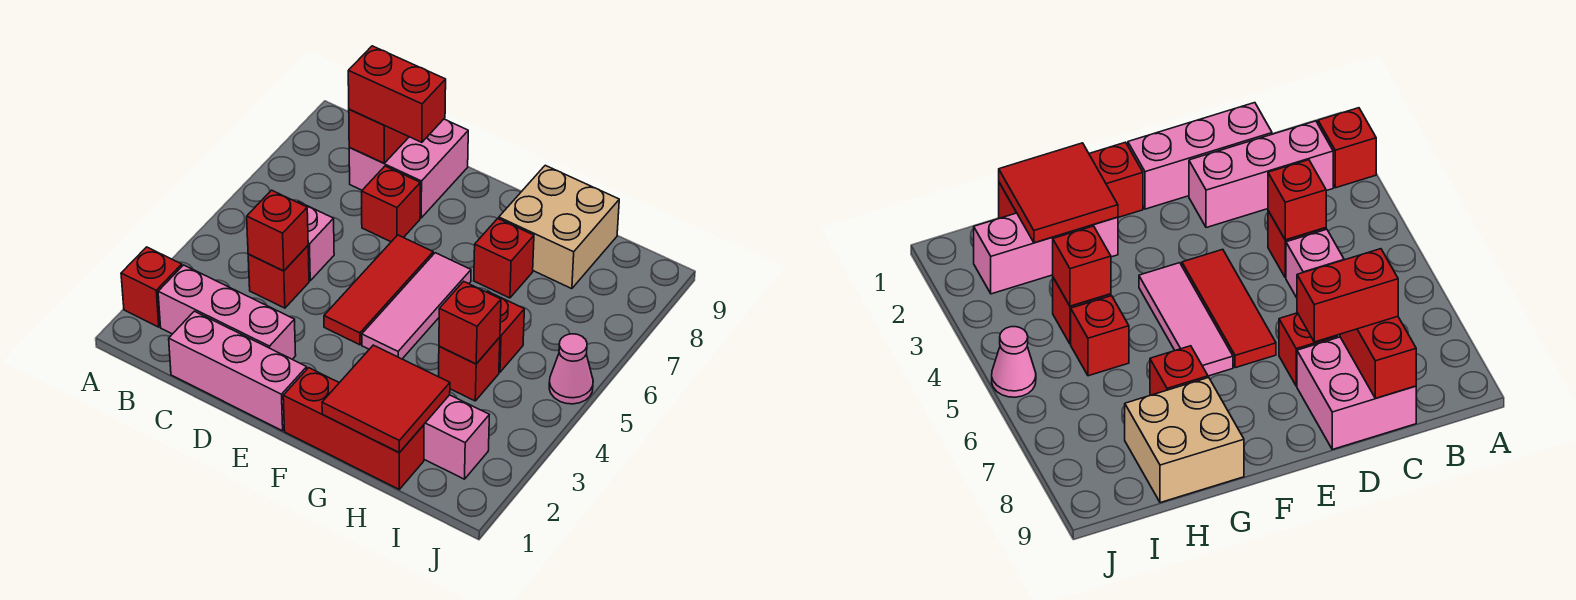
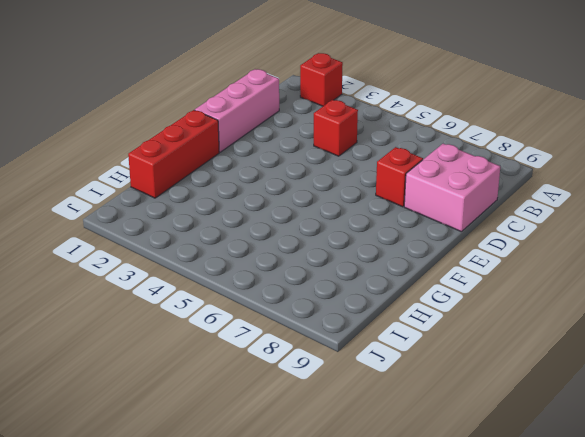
none -> pink brick B2:D2 level 1
none -> pink brick C5 level 1
none -> red tile E4:E6 level 1

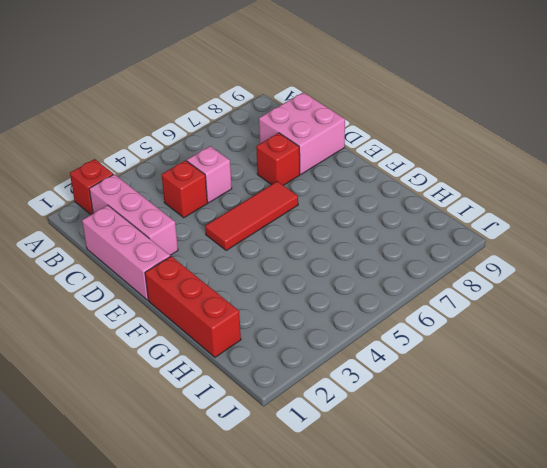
none -> pink tile F4:F6 level 1
none -> pink brick G2:I2 level 1
none -> red brick G7 level 1

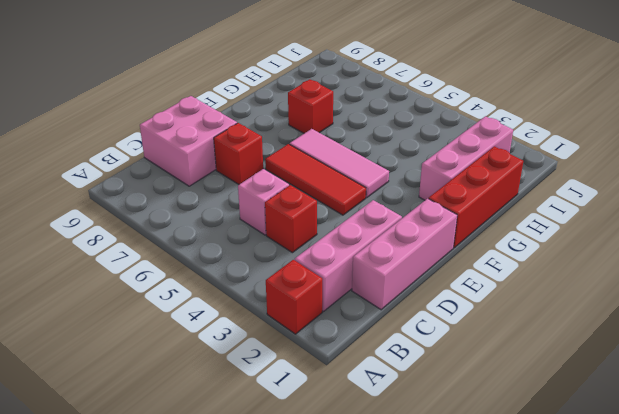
none -> tan brick G8:H9 level 1
none -> red brick H4 level 1
none -> red brick H5 level 1

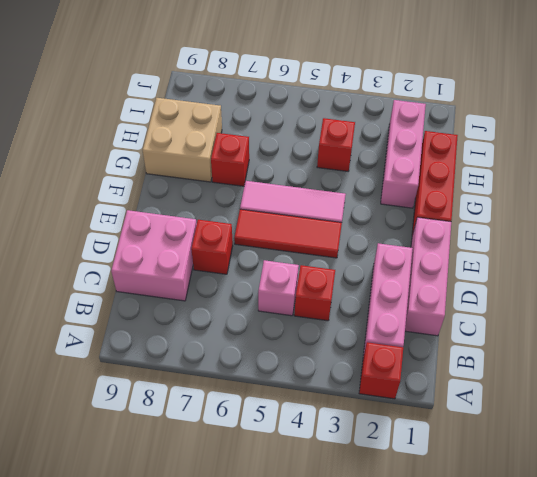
none -> red brick H5 level 1
none -> pink cone J5 level 1
none -> red brick C4 level 2

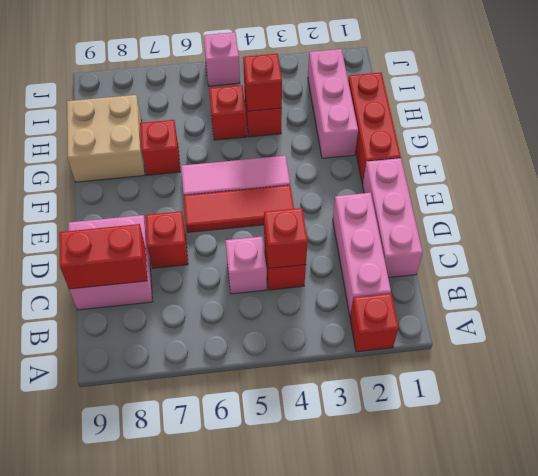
pink brick J5 level 1 -> pink cone J5 level 1
none -> red tile G1:H2 level 2
none -> red brick C8:D8 level 3

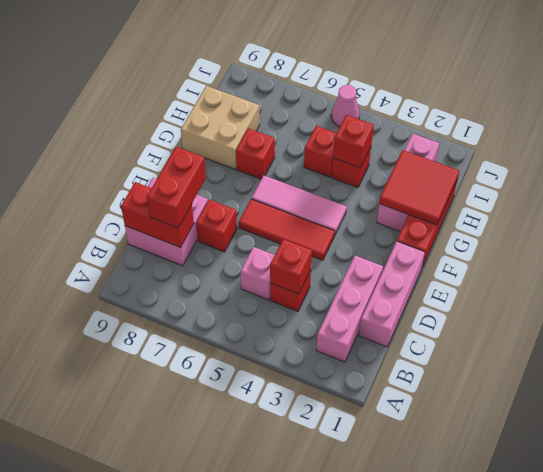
none -> red brick A2 level 1

